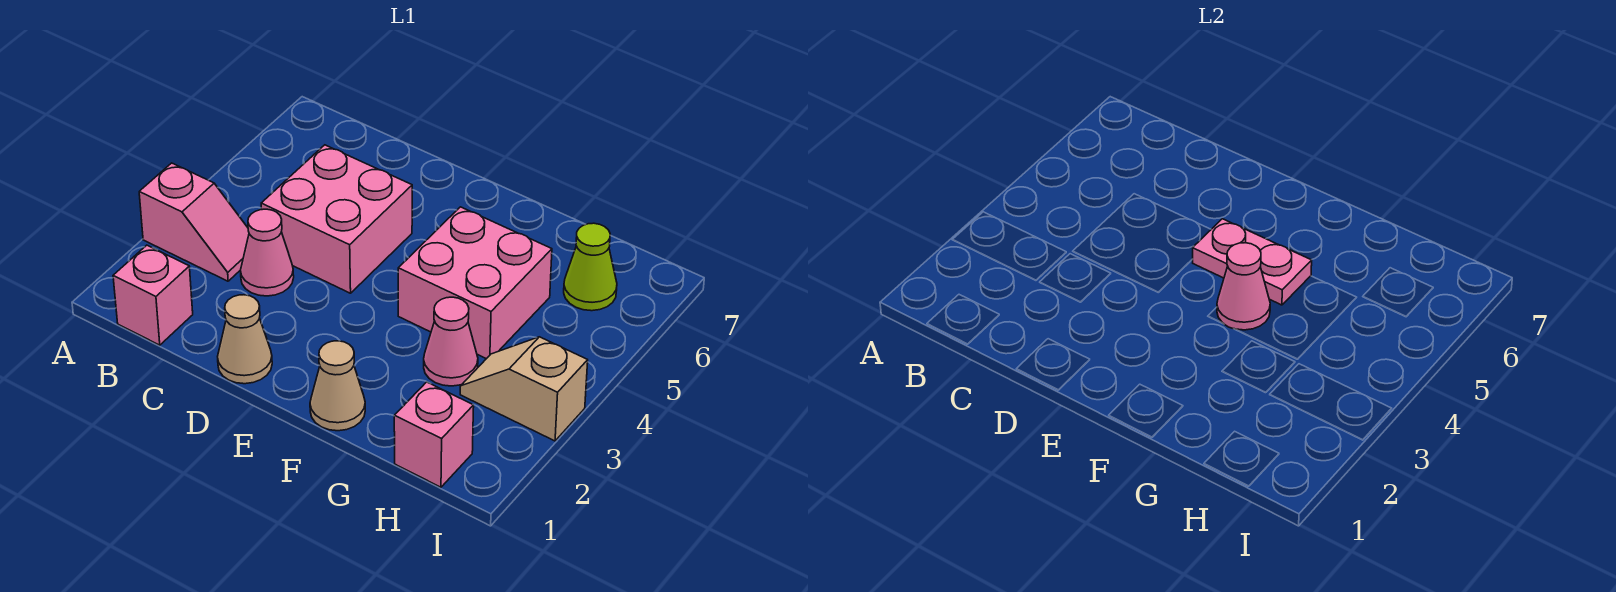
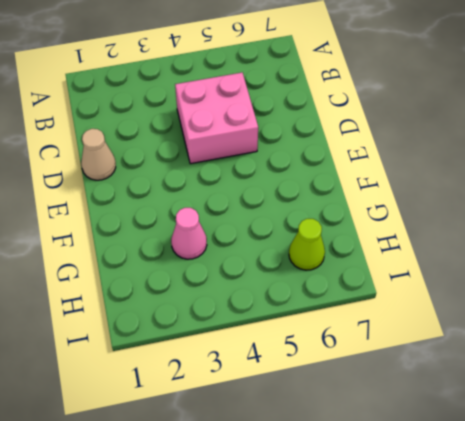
none -> pink slope A3:B3 level 1 top A
none -> pink brick B1 level 1
none -> pink cone C3 level 1

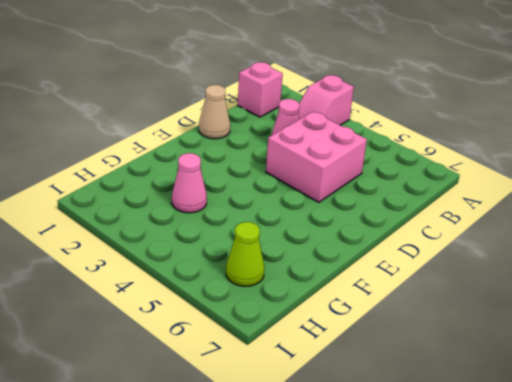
none -> tan cone F1 level 1
none -> pink brick F4:G5 level 1
none -> pink brick H1 level 1

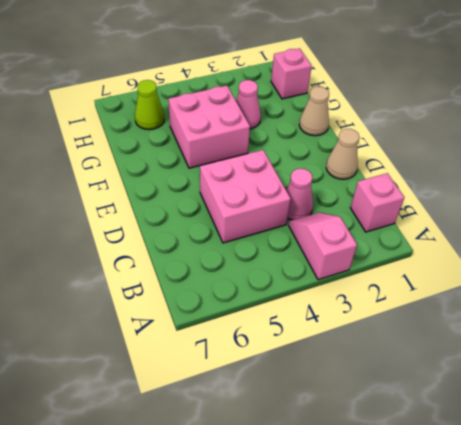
none -> tan slope H3:I3 level 1 top I
none -> pink plate E5:F5 level 2
none -> pink cone F4 level 2

